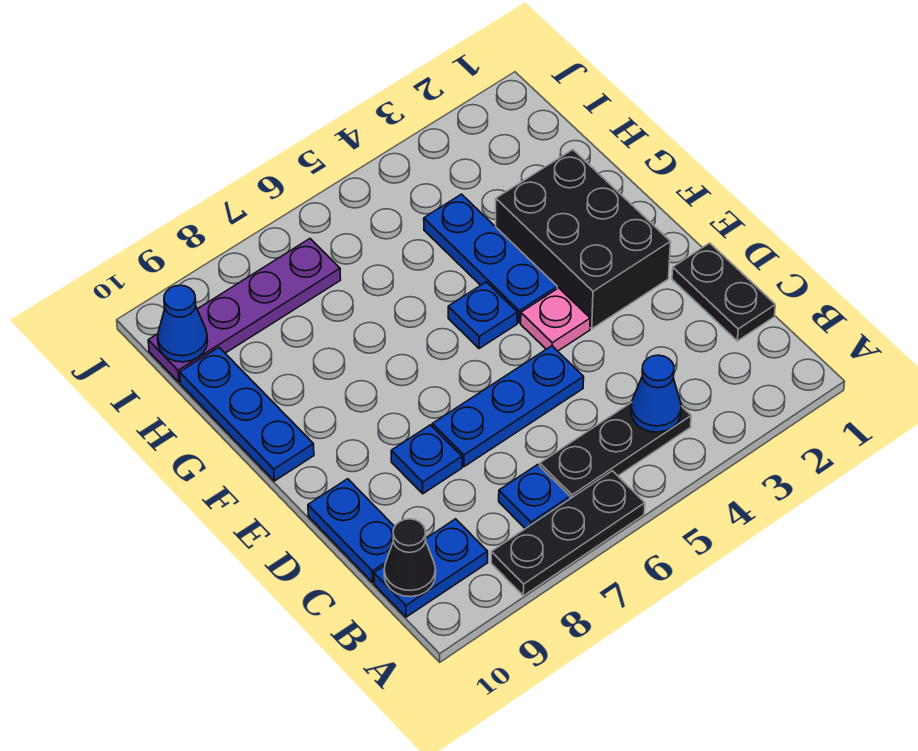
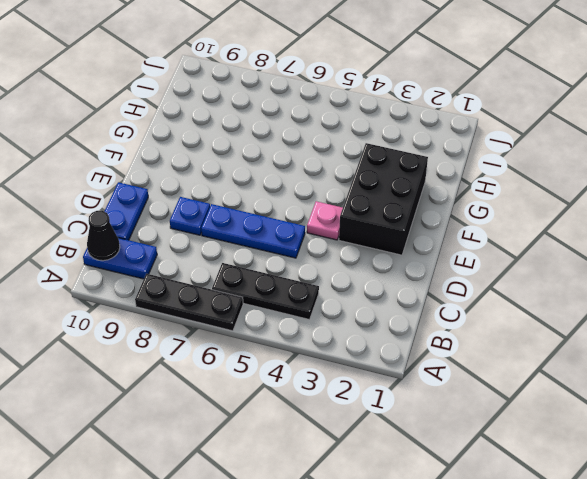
none -> blue plate B7 level 1
none -> black plate C1:D1 level 1
none -> blue plate F4:H4 level 1

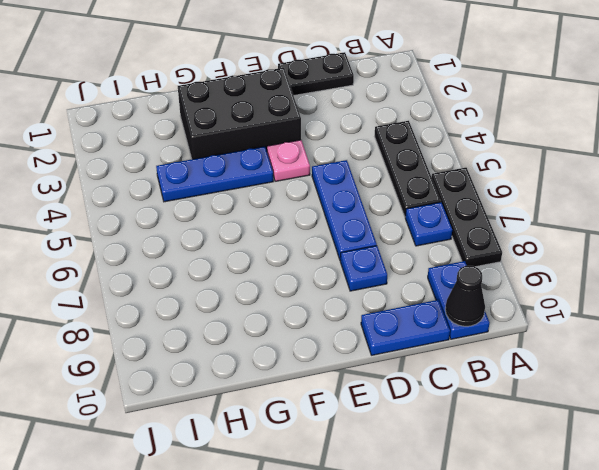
none -> blue plate F5 level 1
none -> blue plate F10:H10 level 1
none -> purple plate I7:I10 level 1

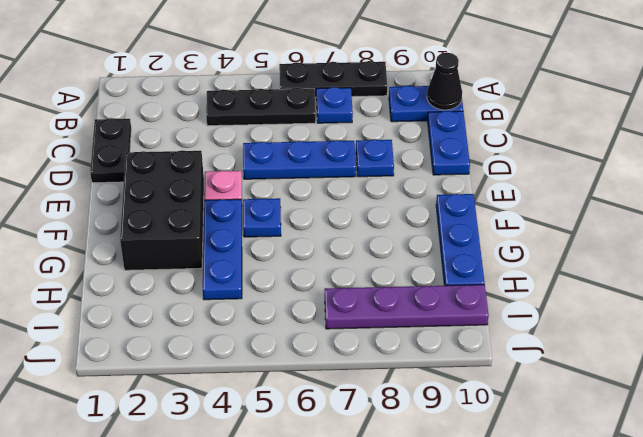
none -> blue cone B4 level 2
none -> blue cone I10 level 2

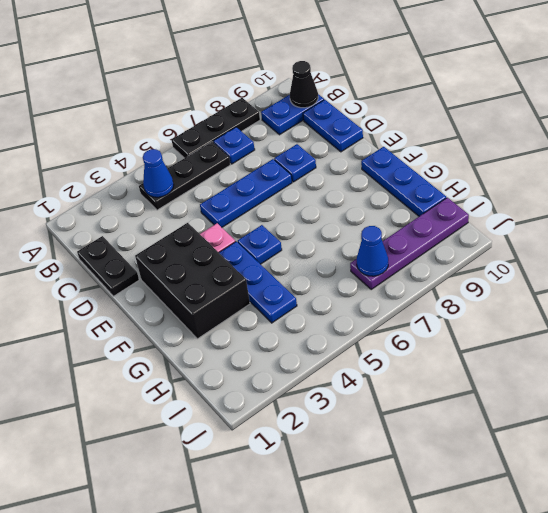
blue cone I7 level 2 -> blue cone I10 level 2

